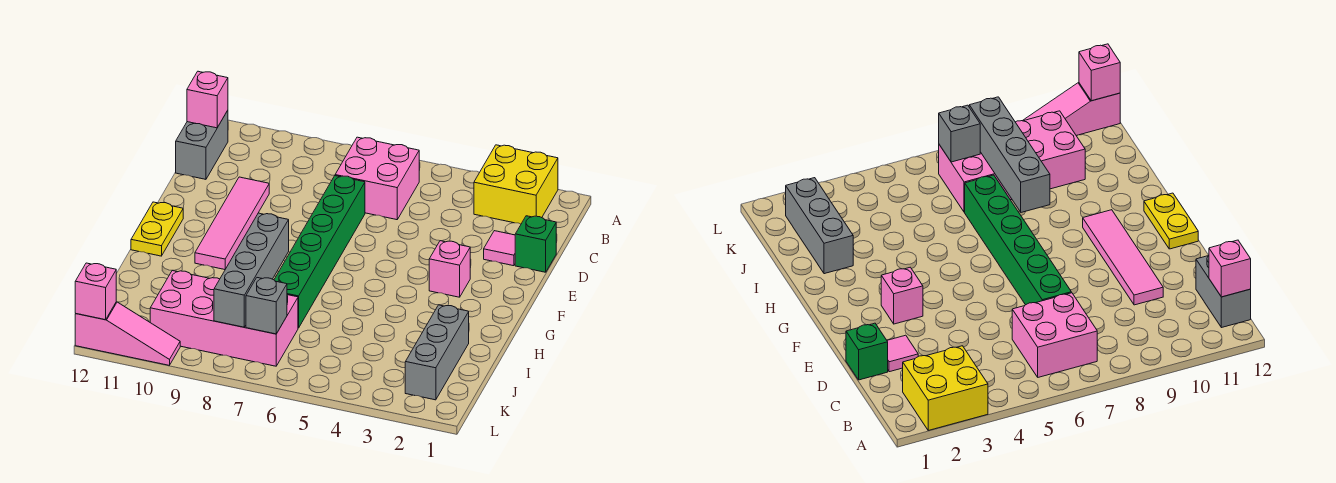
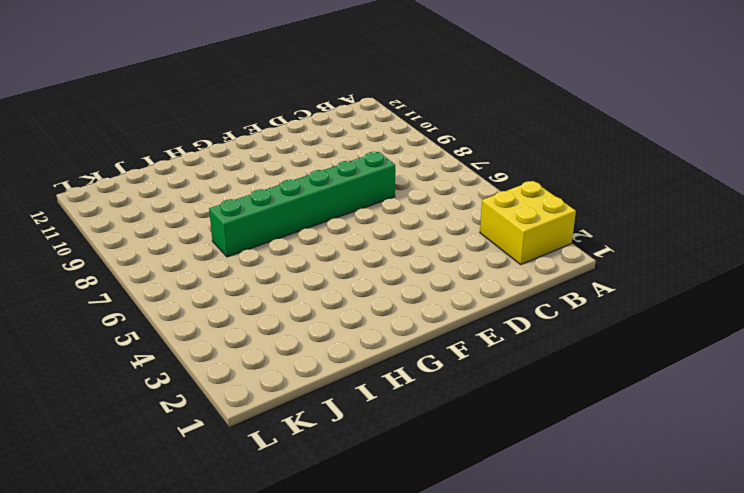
none -> pink brick B6:C7 level 1
none -> grey brick B12:C12 level 1
none -> green brick D1 level 1

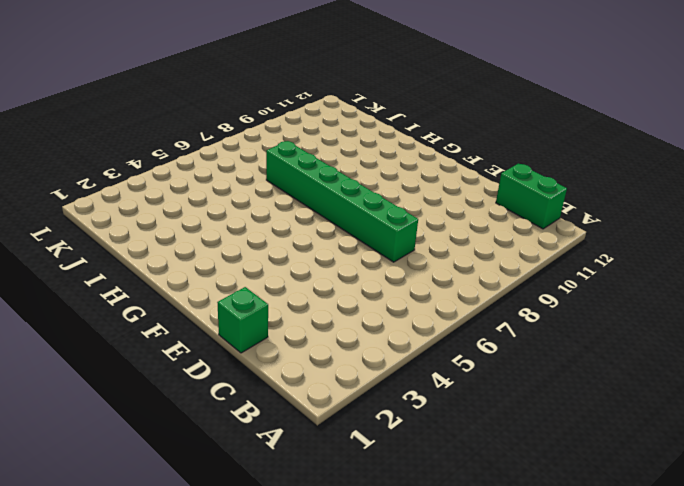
green brick B12:C12 level 1 -> grey brick B12:C12 level 1
none -> yellow brick A2:B3 level 1
none -> pink brick B6:C7 level 1
none -> pink tile D2 level 1

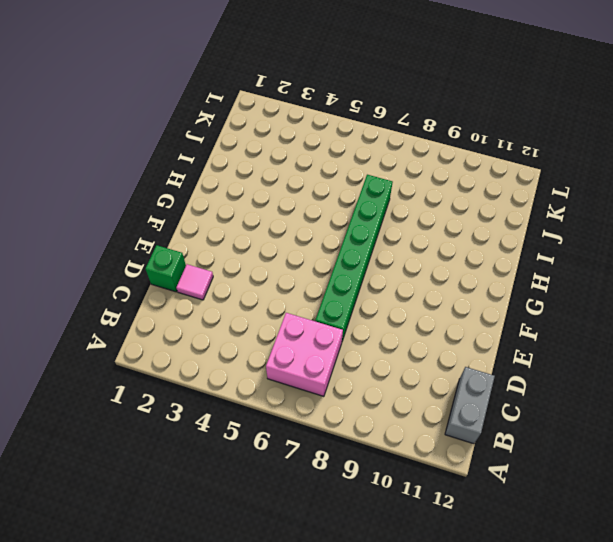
none -> yellow brick A2:B3 level 1
none -> pink tile D10:G10 level 1
none -> pink brick F3 level 1

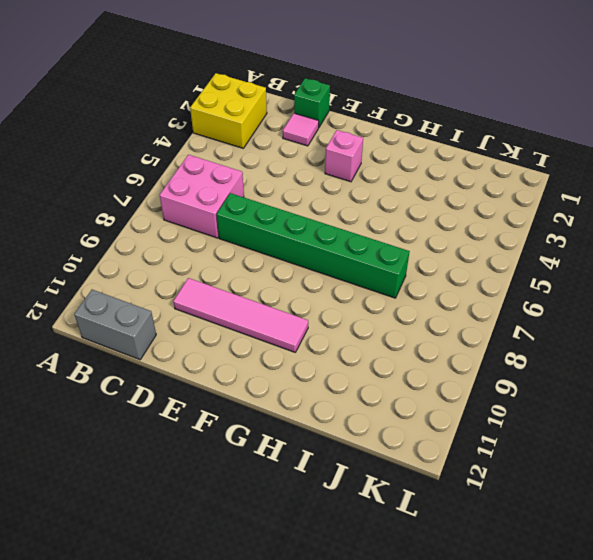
none -> yellow plate F12:G12 level 1
none -> grey brick I2:K2 level 1
none -> pink brick J7:K10 level 1

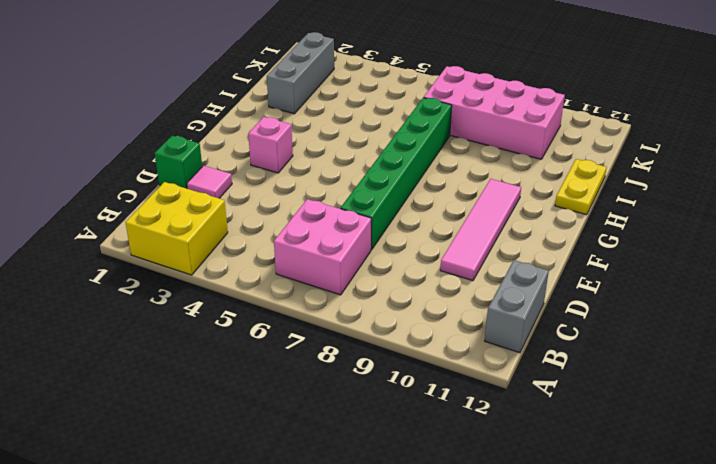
yellow plate H12:I12 level 1 -> yellow plate F12:G12 level 1
none -> pink slope L10:L12 level 1 top 12
none -> pink brick B12 level 2
none -> grey brick H8:K8 level 2

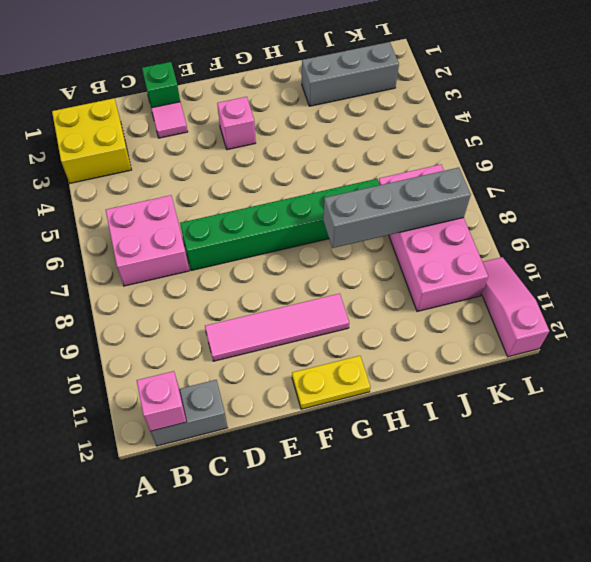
none -> grey brick K7 level 2
none -> pink brick L12 level 2

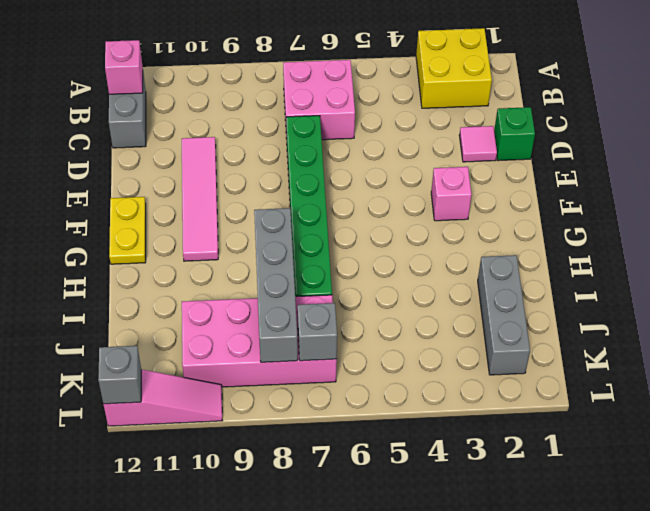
grey brick L12 level 2 -> pink brick L12 level 2

